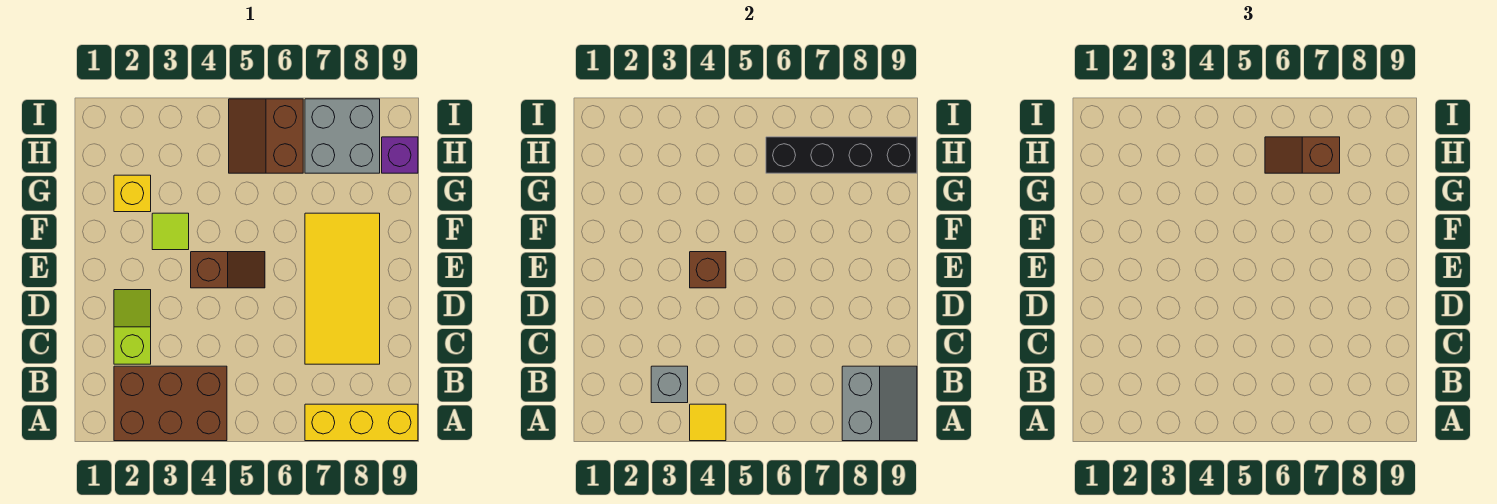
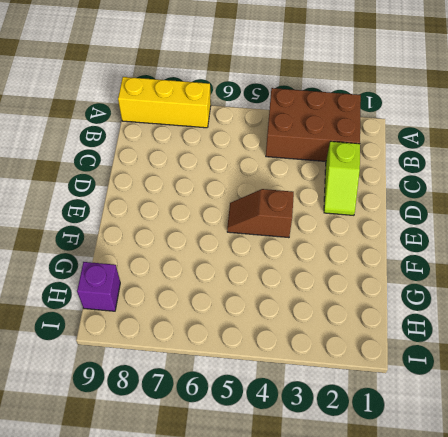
none -> yellow tile C7:F8 level 1
none -> lime tile F3 level 1
none -> yellow brick G2 level 1

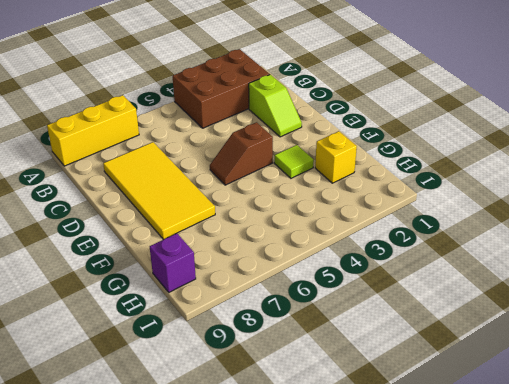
none -> brown slope H5:I6 level 1 top 6
none -> grey brick H7:I8 level 1
none -> yellow tile A4 level 2

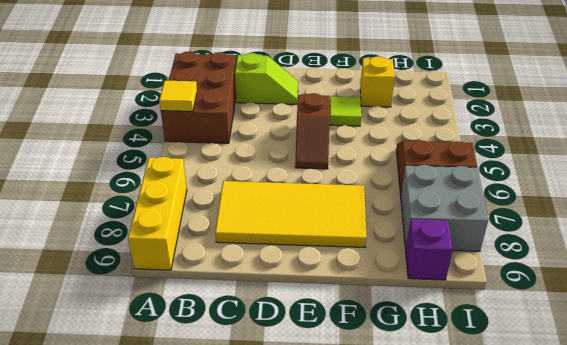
none -> grey slope A8:B9 level 2 top 8
none -> grey brick B3 level 2
none -> brown brick E4 level 2

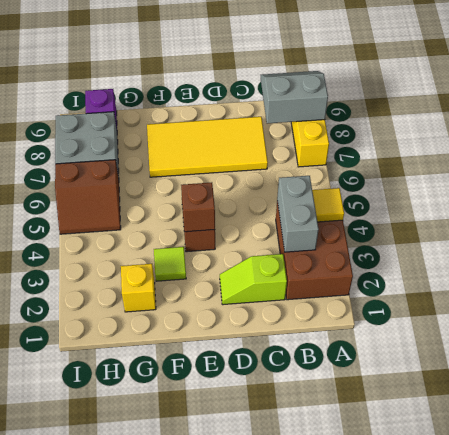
grey brick B3:B4 level 2 -> grey brick B3 level 2
none -> black brick H6:H9 level 2
none -> brown slope H6:H7 level 3 top 7

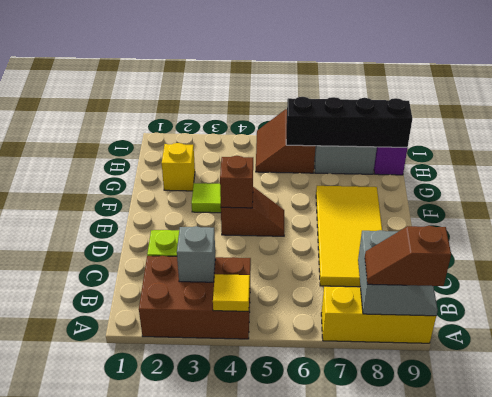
brown slope A8:A9 level 3 top 9 -> brown slope H6:H7 level 3 top 7

